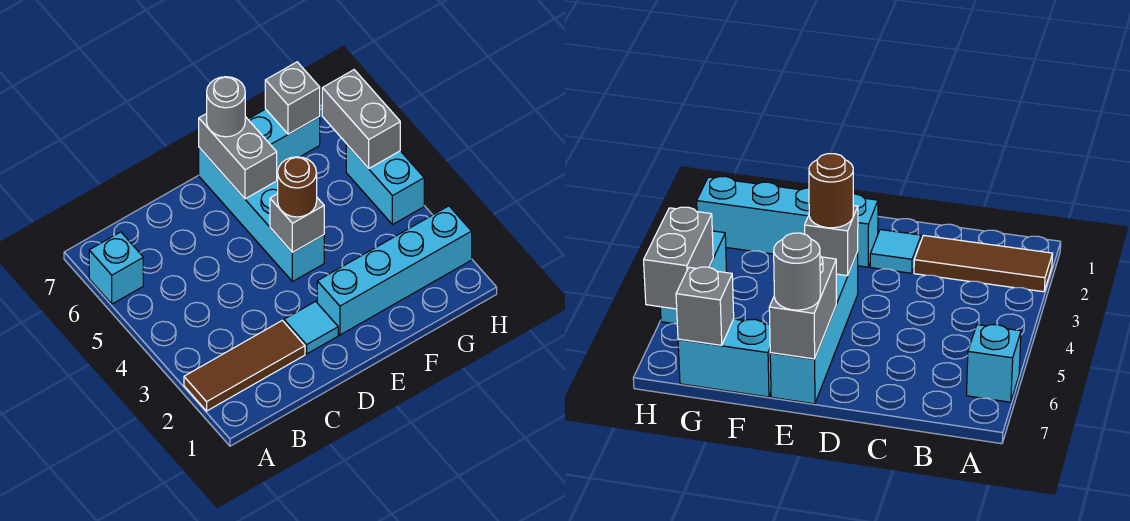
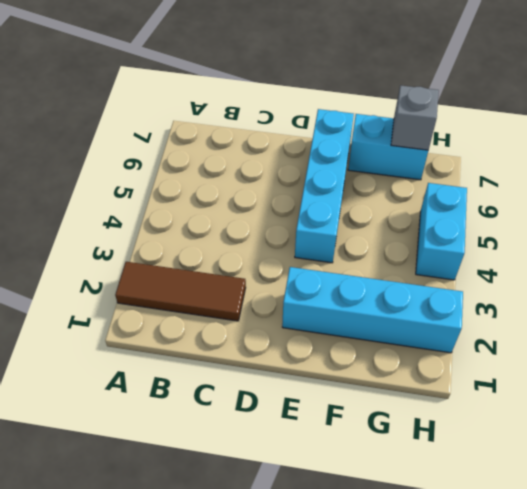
none -> cyan brick A6 level 1
none -> cyan tile D2 level 1
none -> grey brick E4 level 2

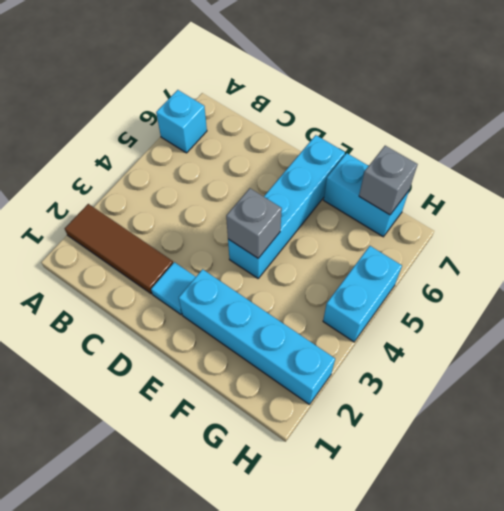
none -> grey brick E6:E7 level 2
none -> grey brick H5:H6 level 2
none -> brown round brick E4 level 3

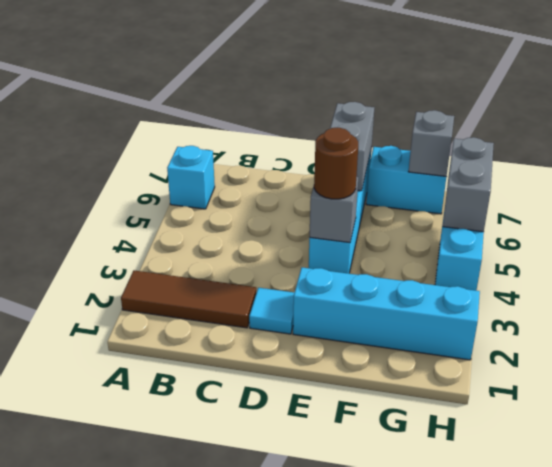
none -> grey round brick E7 level 3

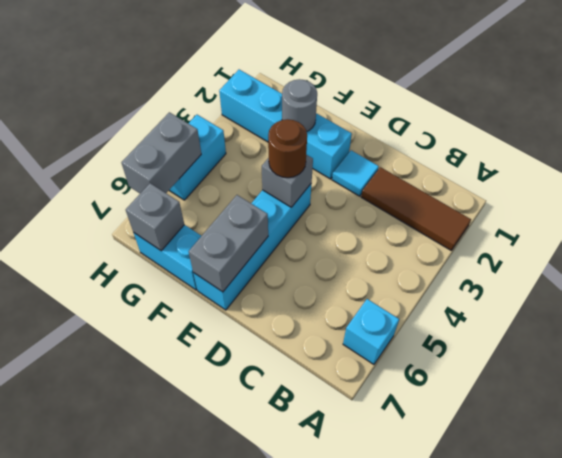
grey round brick F2 level 2 -> grey round brick E7 level 3

